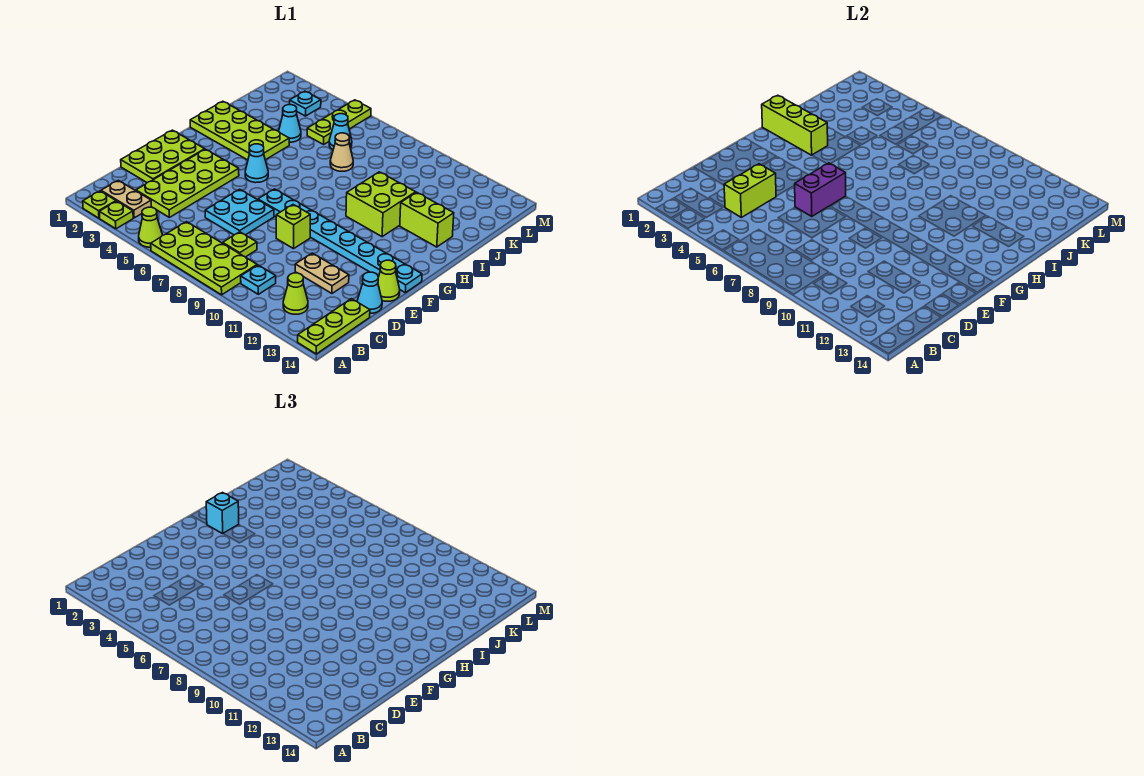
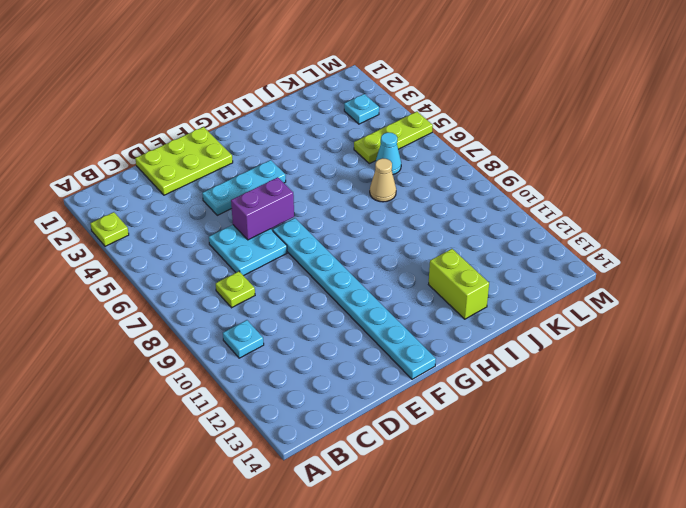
cyan plate E4:G4 level 1 -> lime plate C3:F4 level 1
none -> lime plate A2 level 1
none -> lime cone A5 level 1
none -> lime plate A6:B9 level 1
none -> lime plate A14:C14 level 1

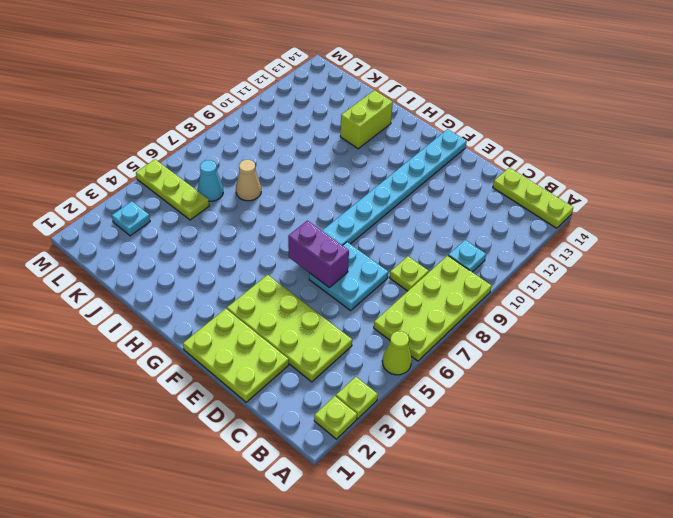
none -> tan plate B2:B3 level 1
none -> lime cone B12 level 1
none -> tan plate D11:D12 level 1
none -> cyan cone D14 level 1

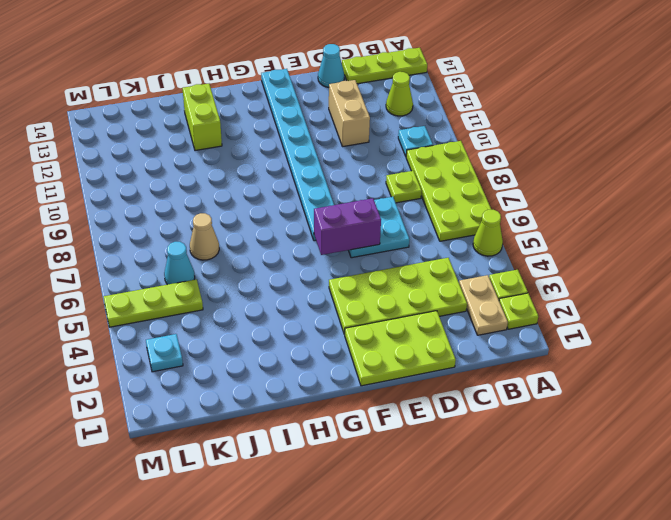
tan brick D11:D12 level 1 -> tan plate D11:D12 level 1
none -> lime brick E9 level 1
none -> lime cone E14 level 1
none -> cyan cone G5 level 1
none -> lime plate H1:I4 level 1

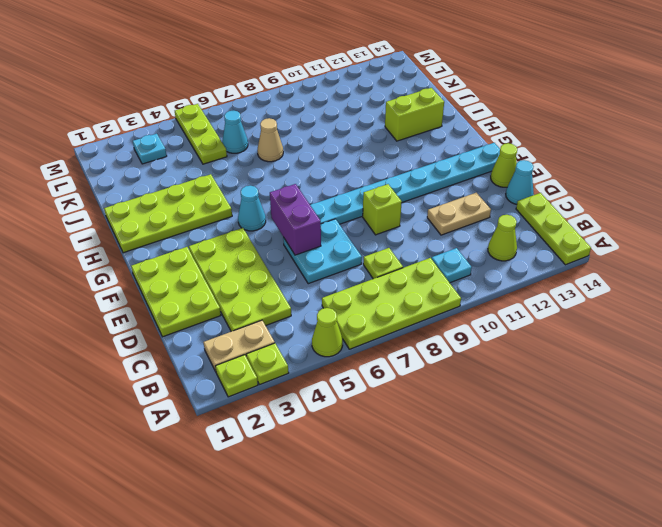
none -> lime brick H10:I11 level 1
none -> cyan cone J4 level 1
none -> lime brick C4:D4 level 2
none -> lime brick H1:H3 level 2

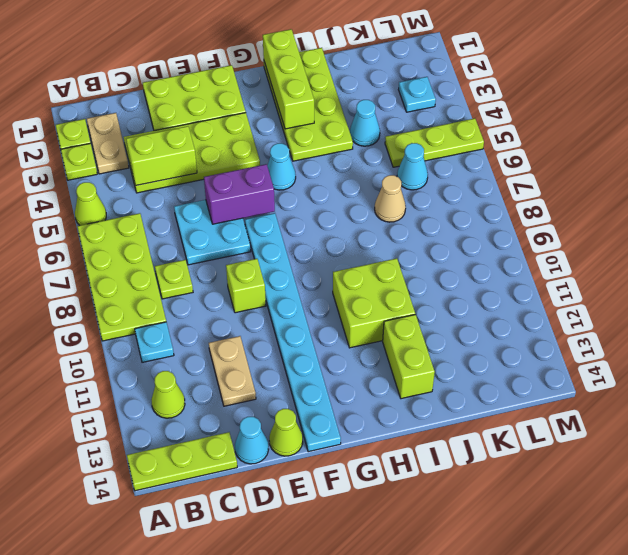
none -> cyan brick H2 level 3

